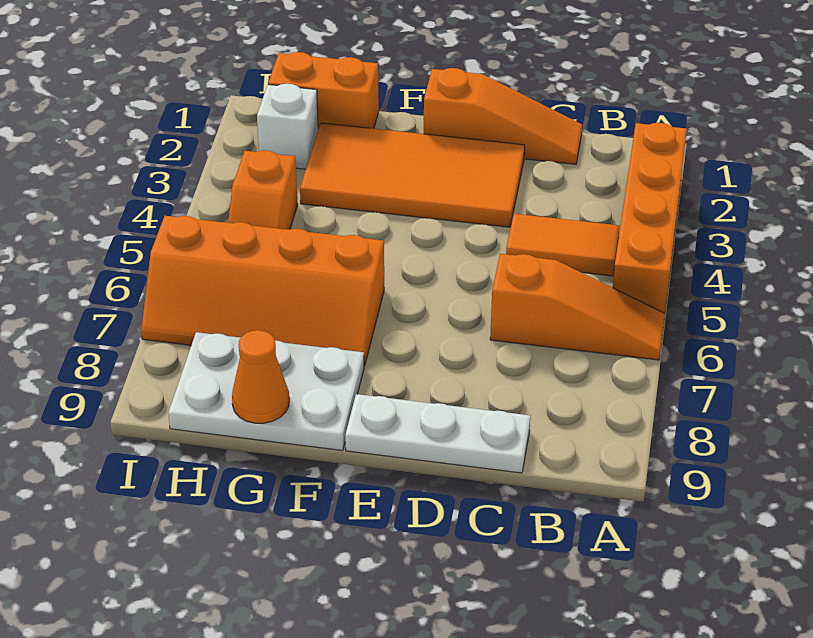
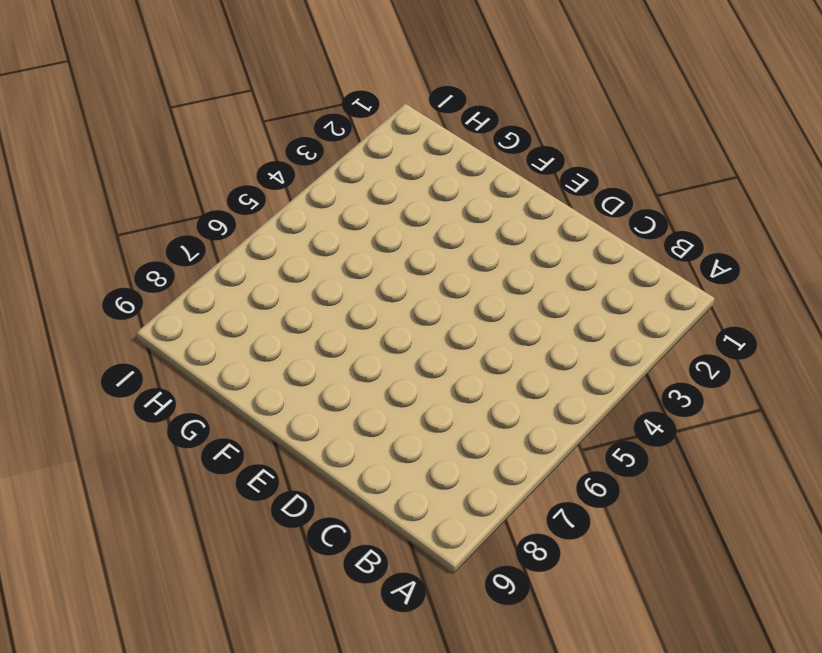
none -> orange brick A2:A5 level 1
none -> orange slope A6:C6 level 1 top C
none -> orange tile B4:C4 level 1

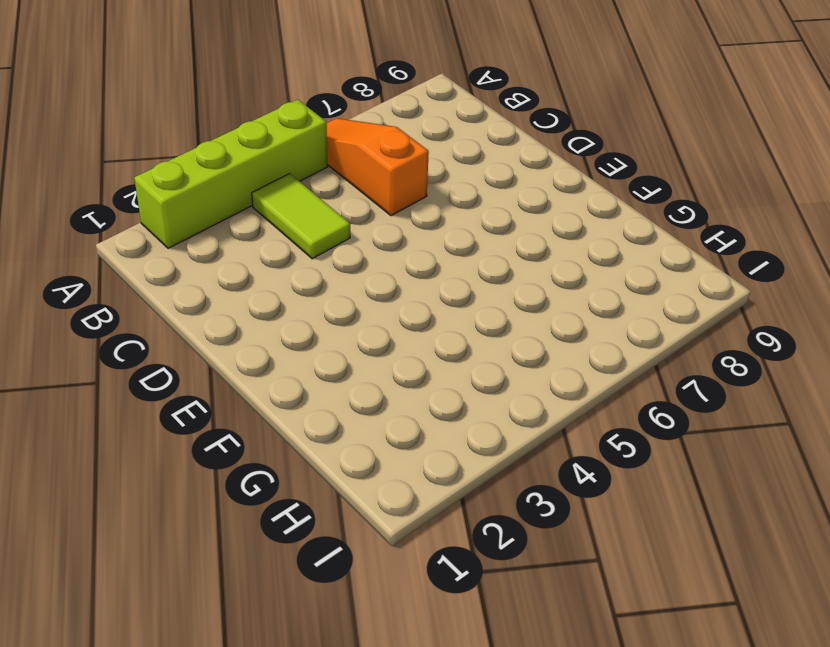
lime brick A2:A5 level 1 -> orange brick A2:A5 level 1
lime tile B4:C4 level 1 -> orange tile B4:C4 level 1
none -> orange slope C1:E1 level 1 top E
none -> white plate C9:E9 level 1
none -> orange tile D2:G3 level 1

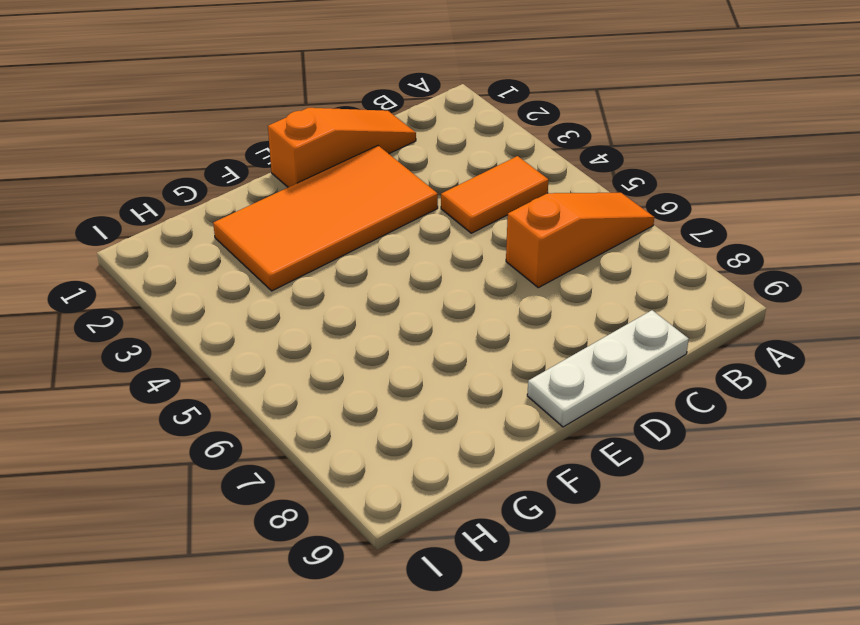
none -> orange brick A2:A5 level 1
none -> orange slope F6:I7 level 1 top 6
none -> white plate F8:H9 level 1

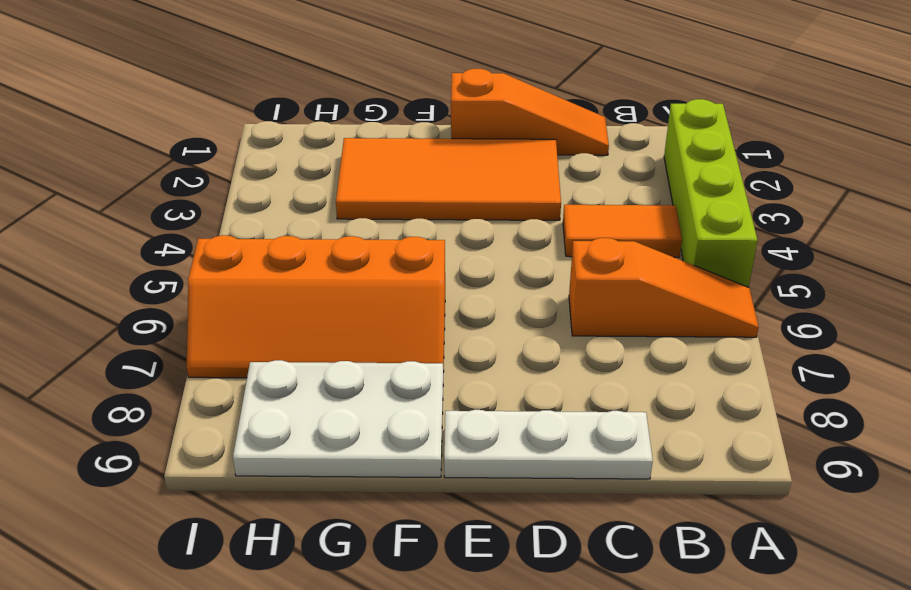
lime brick A2:A5 level 1 -> orange brick A2:A5 level 1
none -> orange brick G1:H1 level 1
none -> white brick H2 level 1
none -> orange slope H4:H5 level 1 top 4

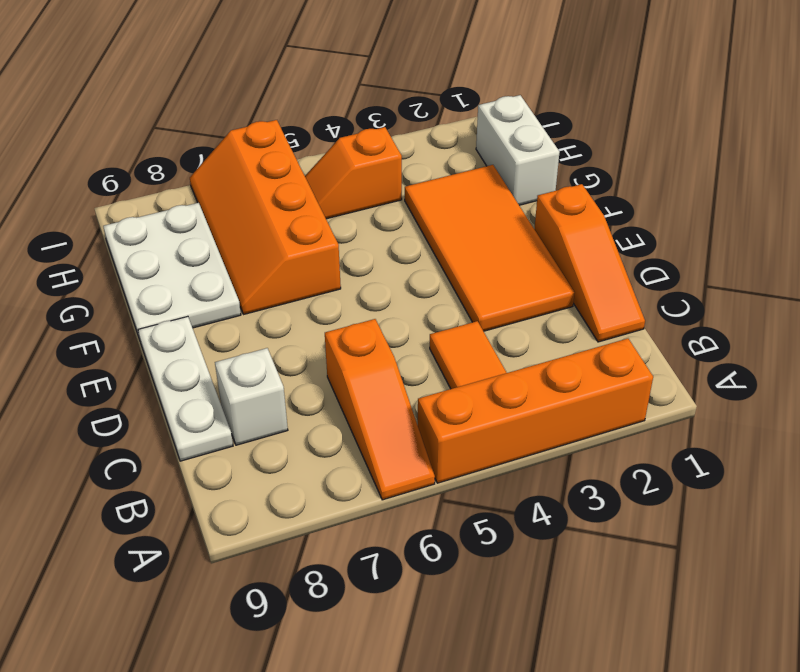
white brick C8 level 1 -> white brick H2 level 1
white brick G1:H1 level 1 -> orange brick G1:H1 level 1
none -> orange cone G9 level 2

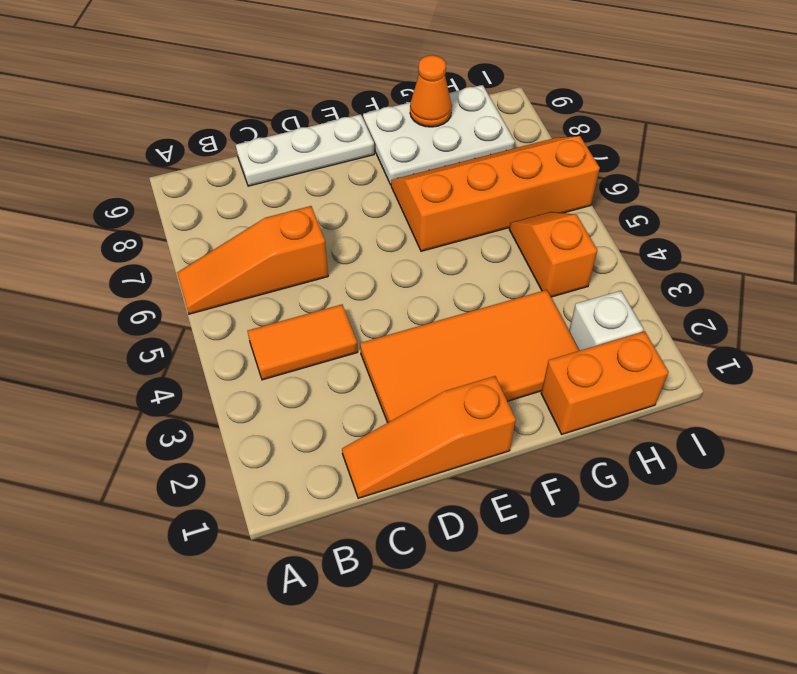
none -> orange brick A2:A5 level 1

